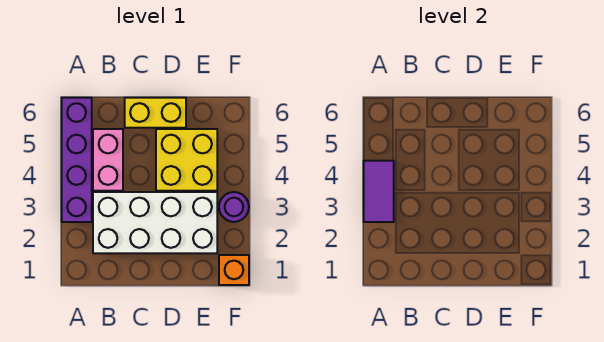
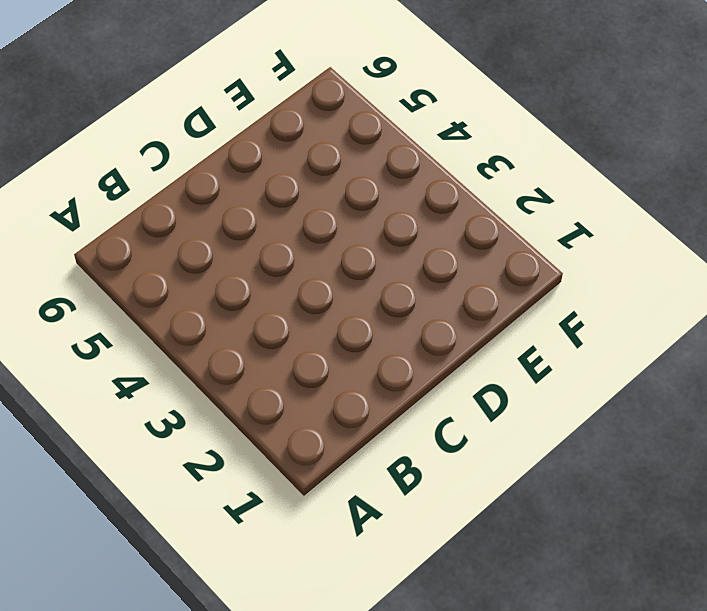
none -> purple brick A3:A6 level 1
none -> white brick B2:E3 level 1

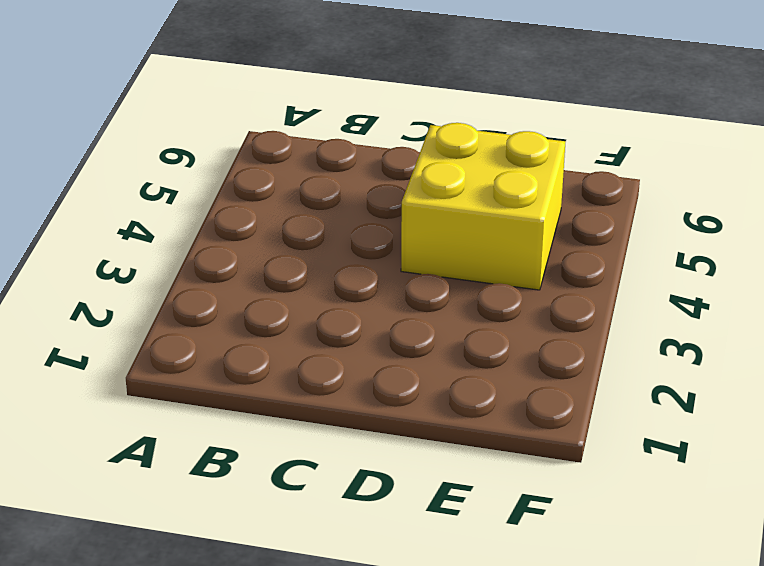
none -> purple brick A3:A6 level 1
none -> white brick B2:E3 level 1

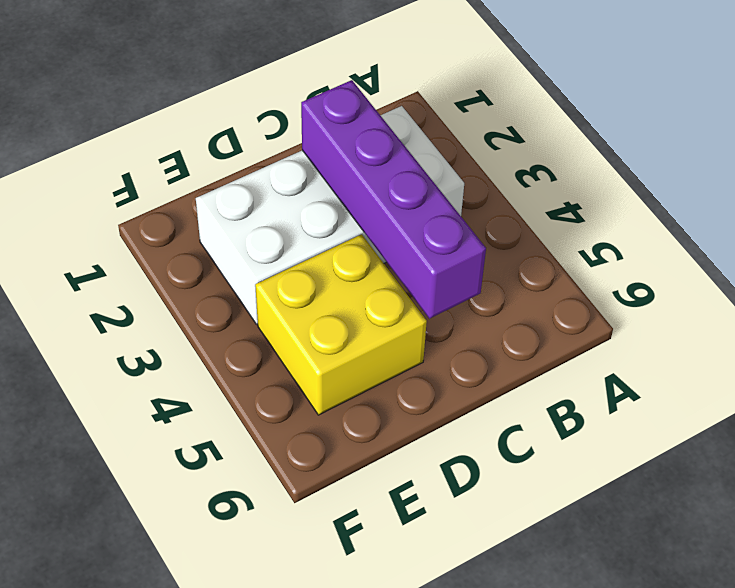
purple brick C2:C5 level 2 -> purple brick A3:A6 level 1
none -> pink brick B4:B5 level 1
none -> yellow brick C6:D6 level 1

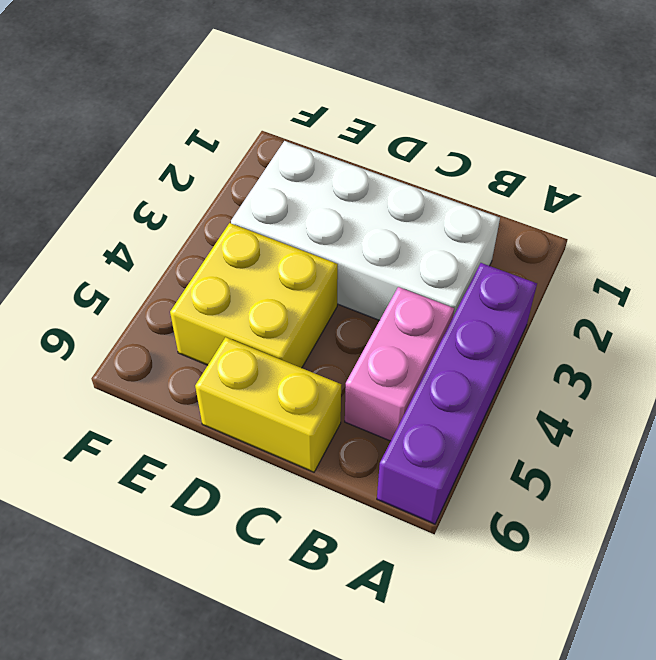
none -> orange brick F1 level 1
none -> purple round brick F3 level 1

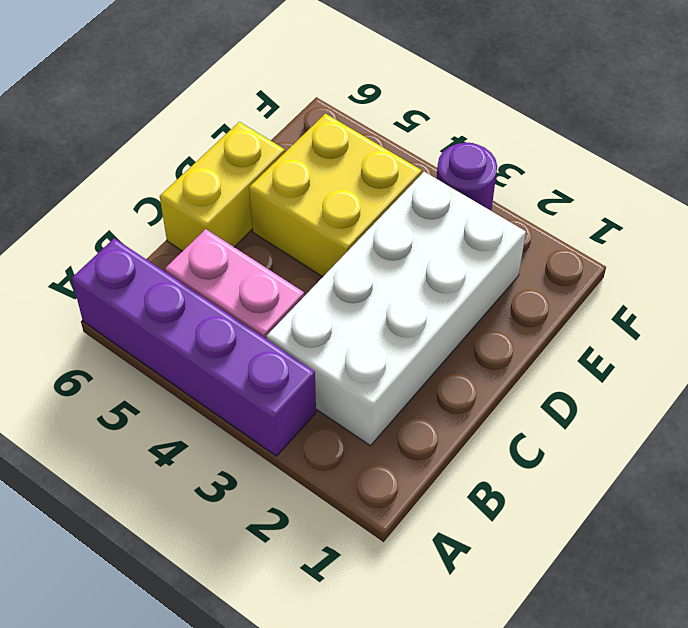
none -> orange brick F1 level 1
none -> purple tile A3:A4 level 2

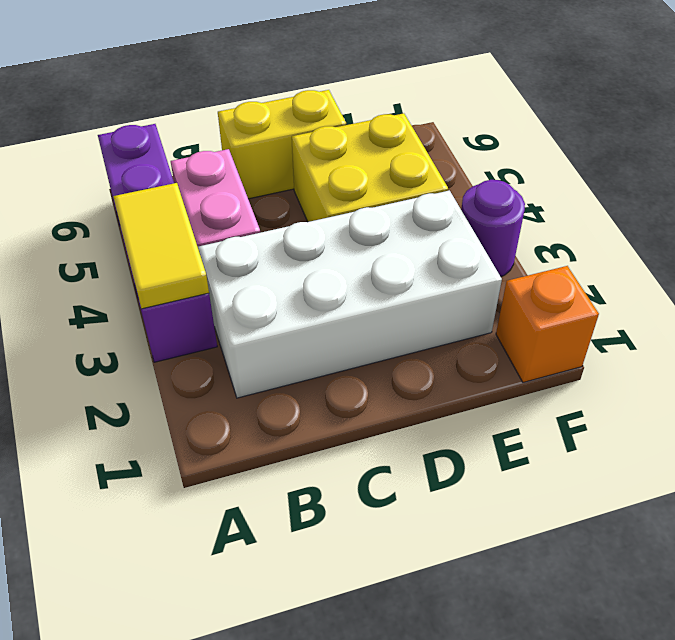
yellow tile A3:A4 level 2 -> purple tile A3:A4 level 2

